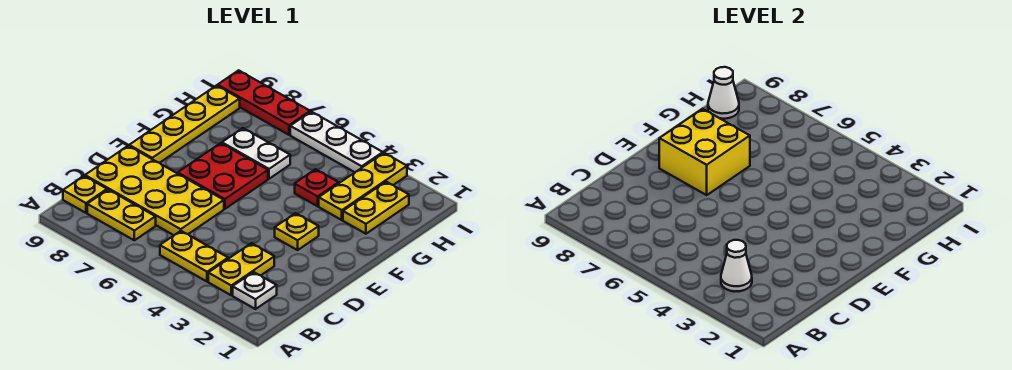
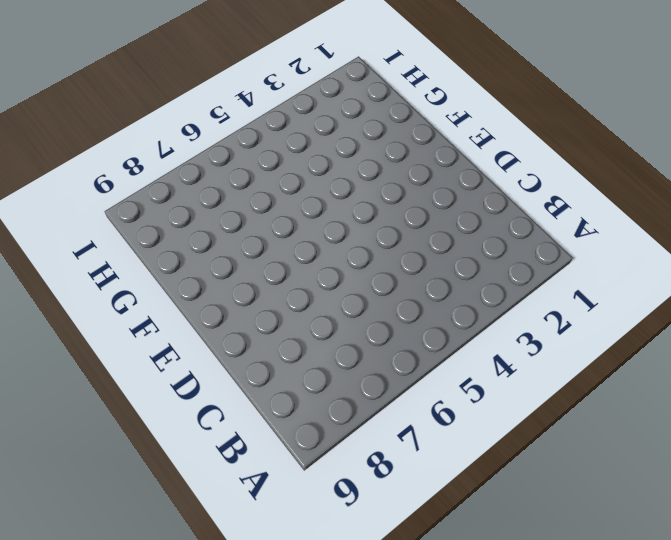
none -> white plate B2 level 1
none -> yellow plate B3:C3 level 1
none -> yellow plate B4:B5 level 1

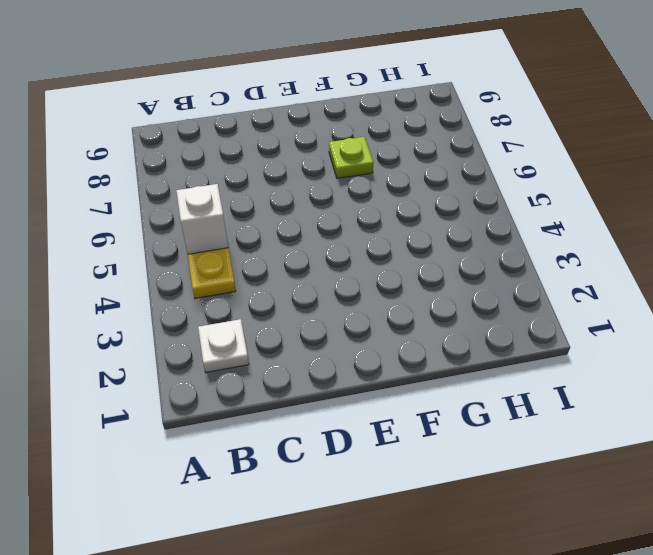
white brick B5 level 2 -> none
lime plate F7 level 1 -> red plate E6:F7 level 1
none -> yellow plate B3:C3 level 1
none -> yellow plate B7:B8 level 1
none -> yellow plate B9 level 1

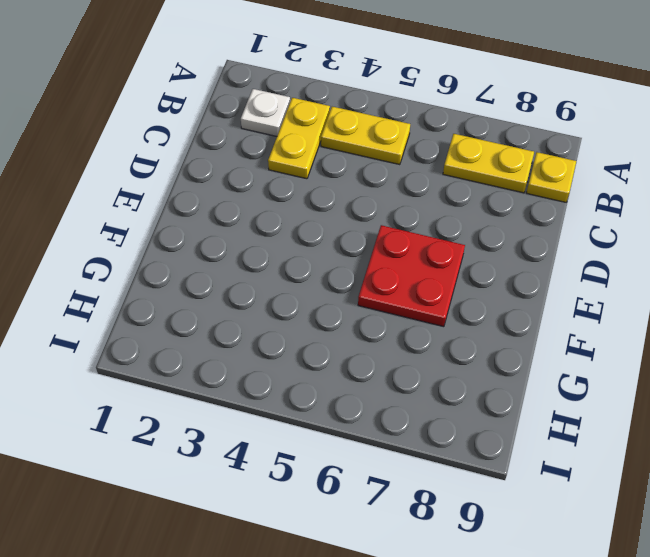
none -> yellow plate C6:D9 level 1
none -> yellow plate E3 level 1
none -> yellow plate E9:H9 level 1

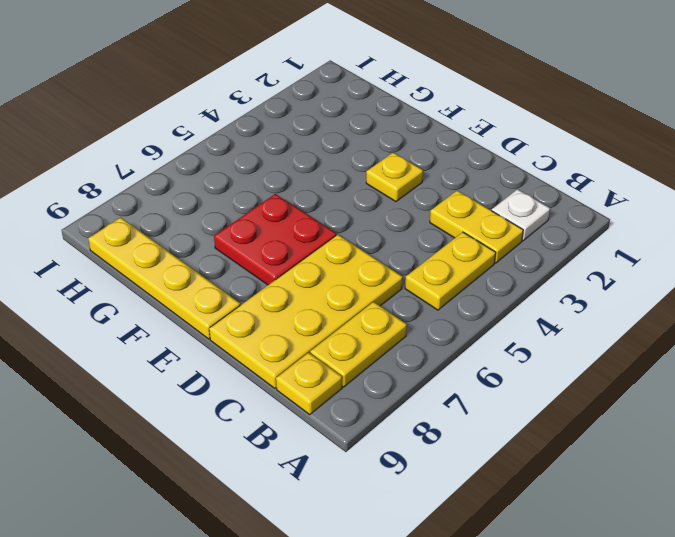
none -> yellow plate G2:H2 level 1
none -> yellow plate G3:I3 level 1
none -> red plate G4 level 1

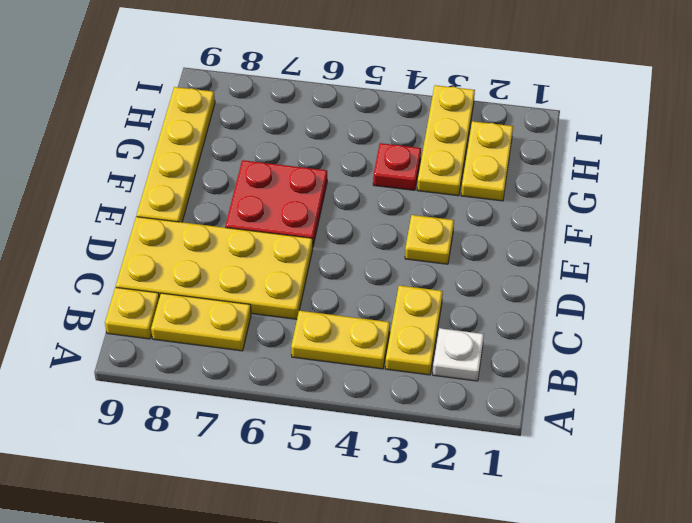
none -> white plate G6:G7 level 1
none -> white plate I4:I6 level 1
none -> red plate I7:I9 level 1

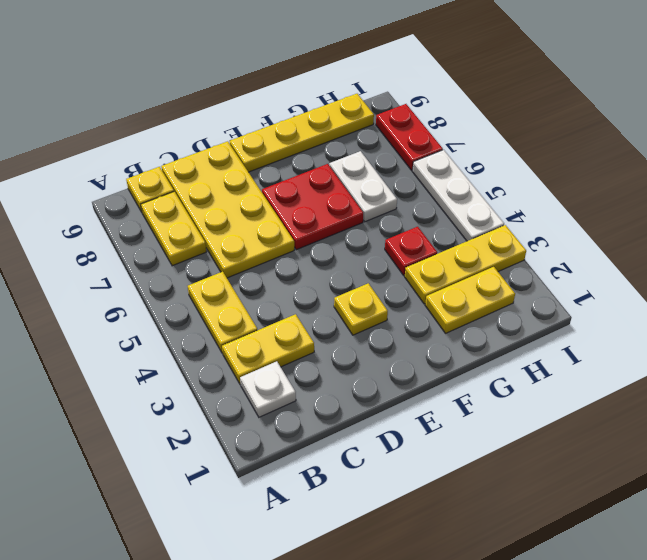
red plate I7:I8 level 1 -> red plate I7:I9 level 1
none -> white cone B3 level 2
none -> yellow brick E7:F8 level 2
none -> white cone H9 level 2

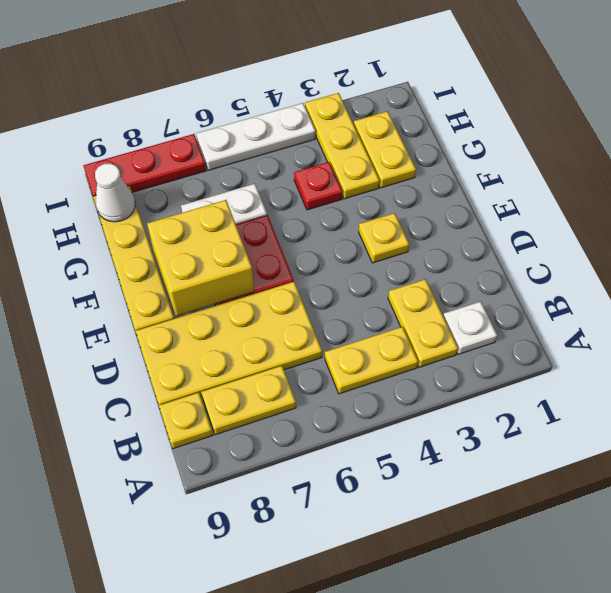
none -> white cone B3 level 2

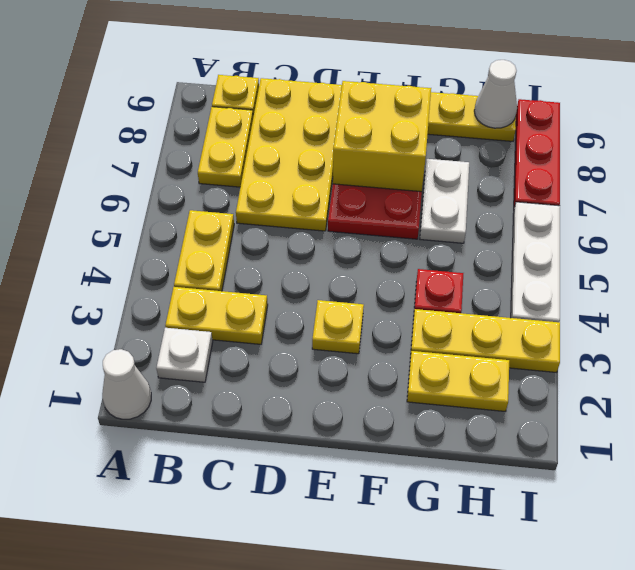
white cone A1 level 1 -> white cone B3 level 2

